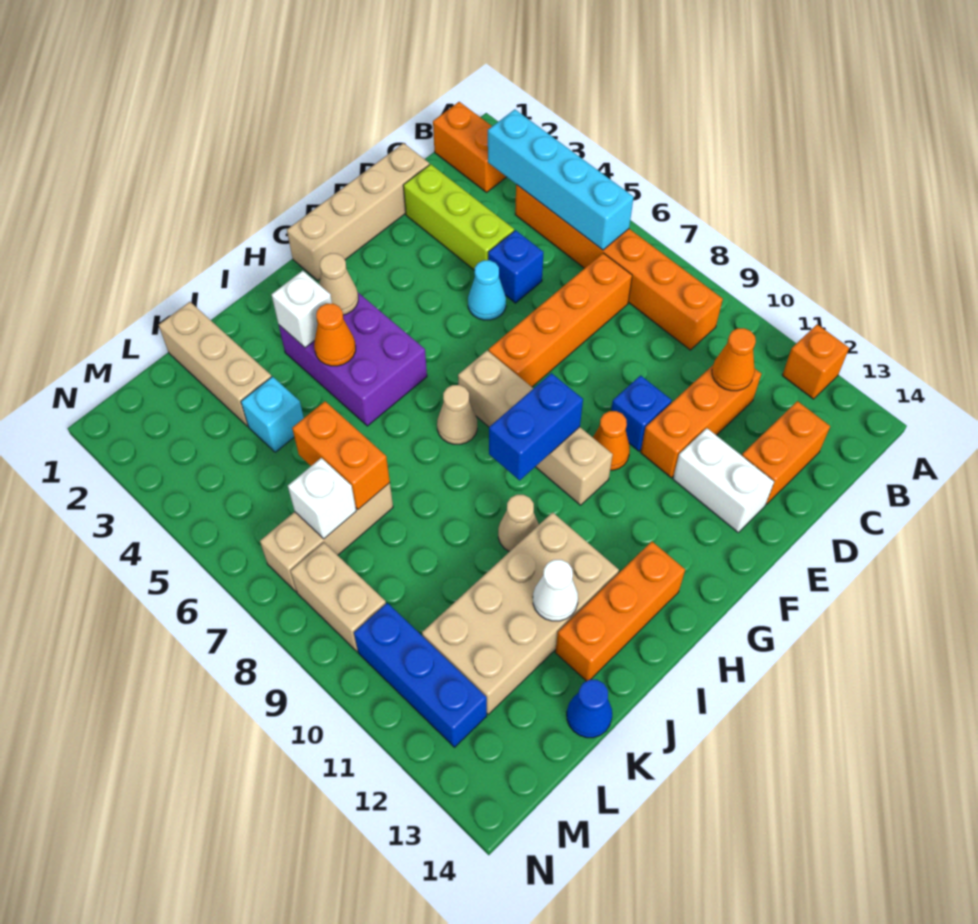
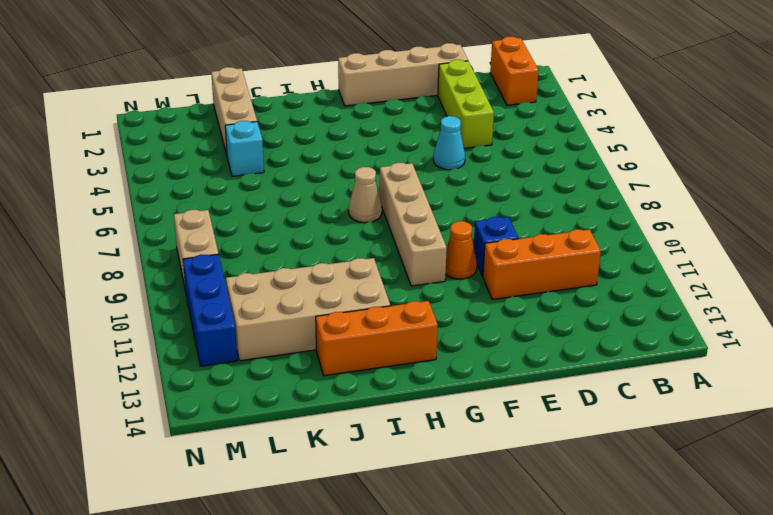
none -> orange brick A12 level 1
none -> orange brick B4:B9 level 1
none -> orange brick C7:F7 level 1
none -> orange brick C13:D13 level 1

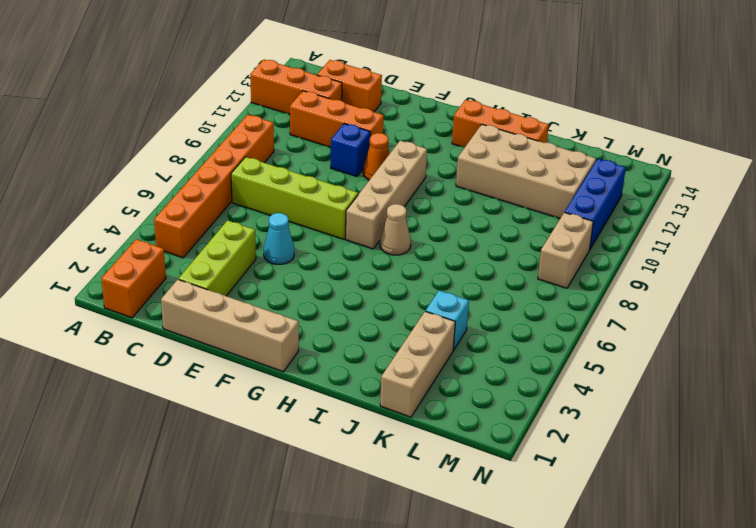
orange brick A12:C12 level 1 -> orange brick A12 level 1
lime brick C7:F7 level 1 -> orange brick C7:F7 level 1
none -> blue brick D5 level 1
none -> white brick E12:E13 level 1
none -> purple brick H3:I5 level 1
none -> tan cone I10 level 1

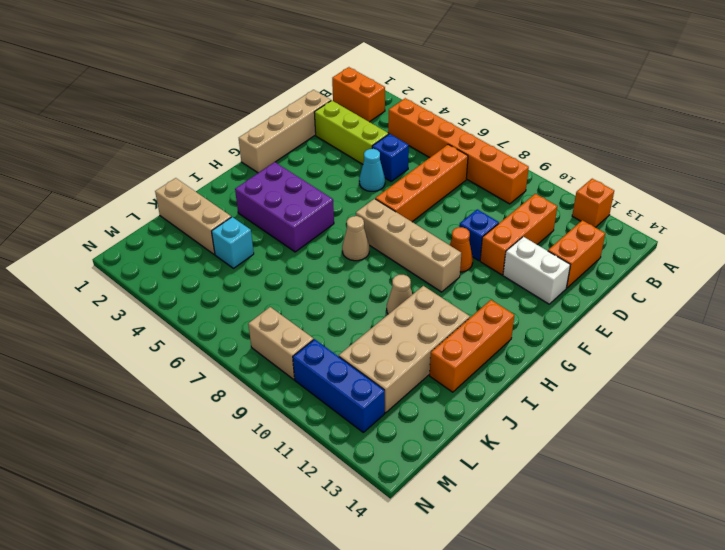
none -> tan brick K7:M7 level 1
none -> blue cone K14 level 1
none -> cyan brick B3:B6 level 2
none -> orange cone C11 level 2

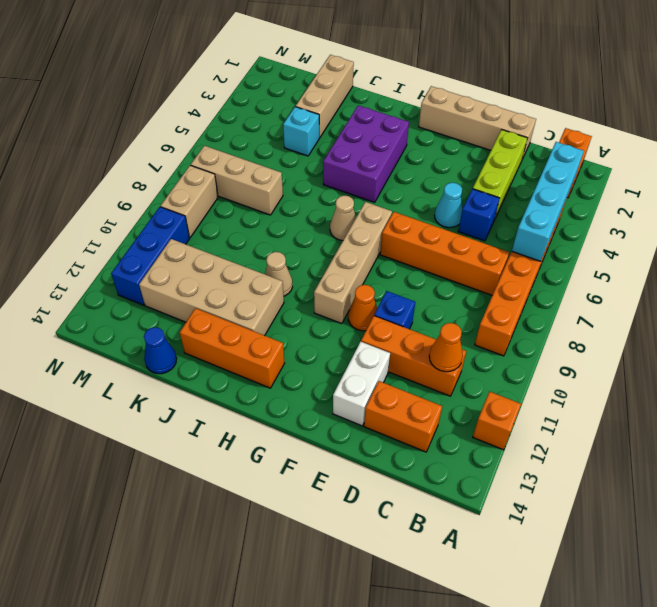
none -> blue brick G9:H9 level 2
none -> tan cone H3 level 2
none -> white brick I3 level 2
none -> orange cone I4 level 2

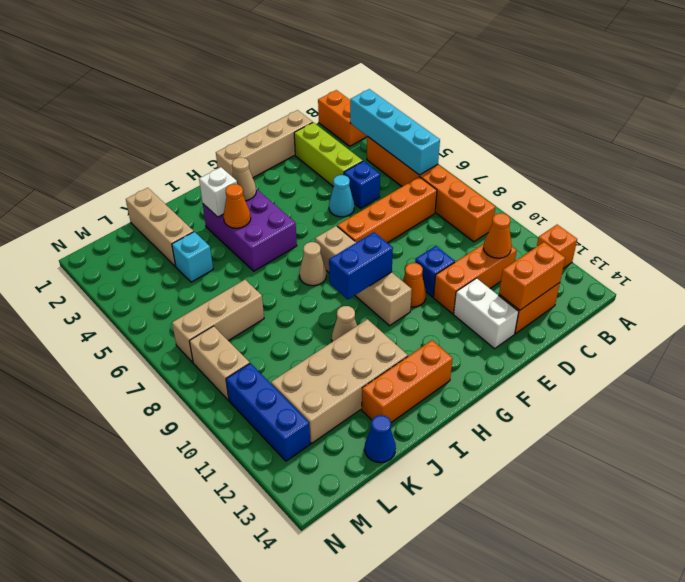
orange brick C13:D13 level 2 -> orange brick K6:K7 level 2
none -> white cone J12 level 2
none -> white brick L7 level 2

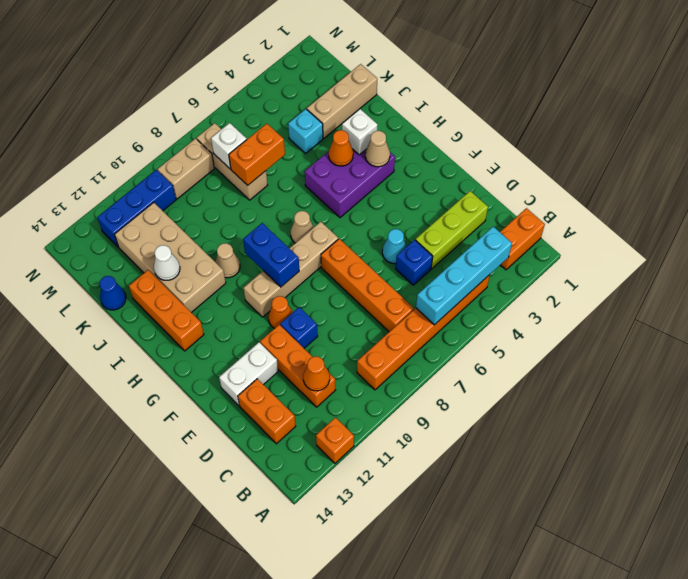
none -> tan brick D1:G1 level 1

